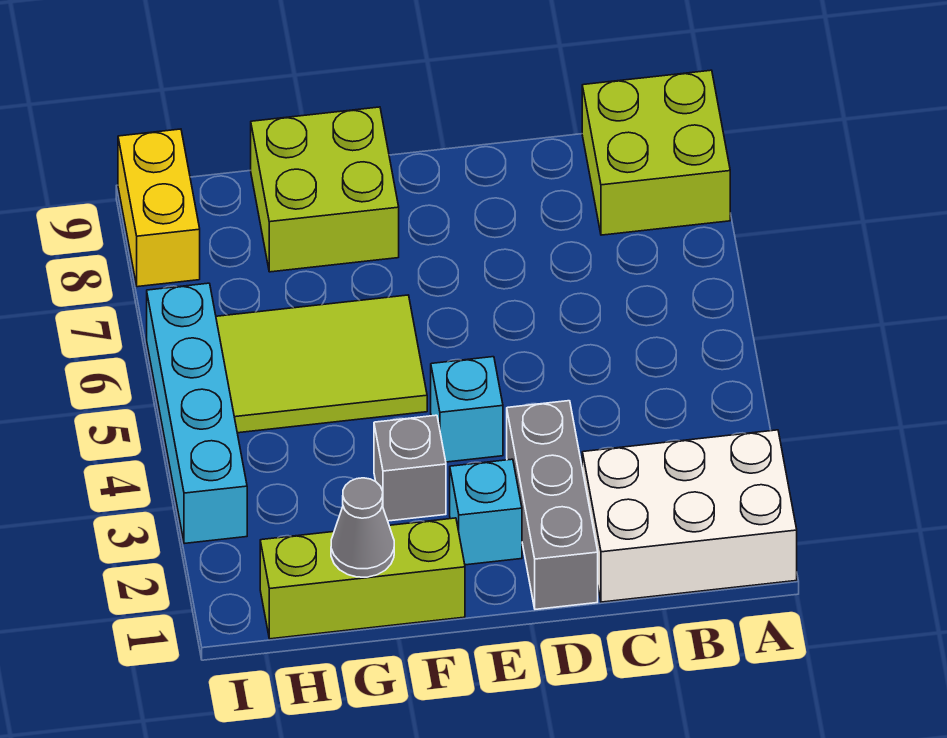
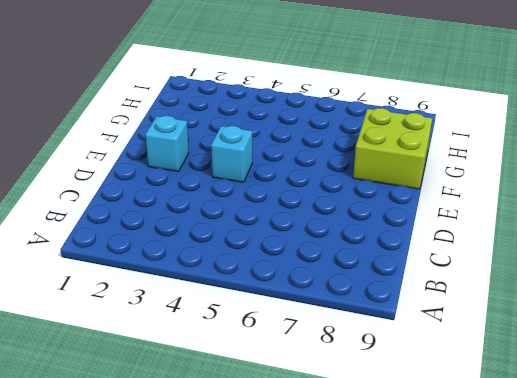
none -> white brick A1:C2 level 1
none -> lime brick A8:B9 level 1
none -> grey brick D1:D3 level 1

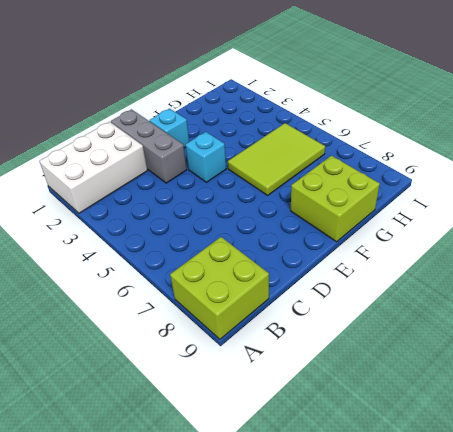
none -> lime brick F1:H1 level 1
none -> grey brick F3 level 1
none -> cyan brick I3:I6 level 1

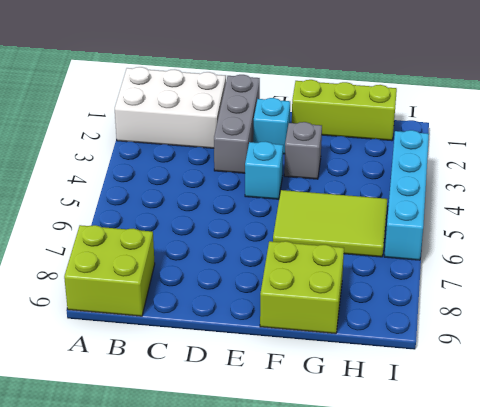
none -> yellow brick I8:I9 level 1
none -> grey cone G1 level 2

